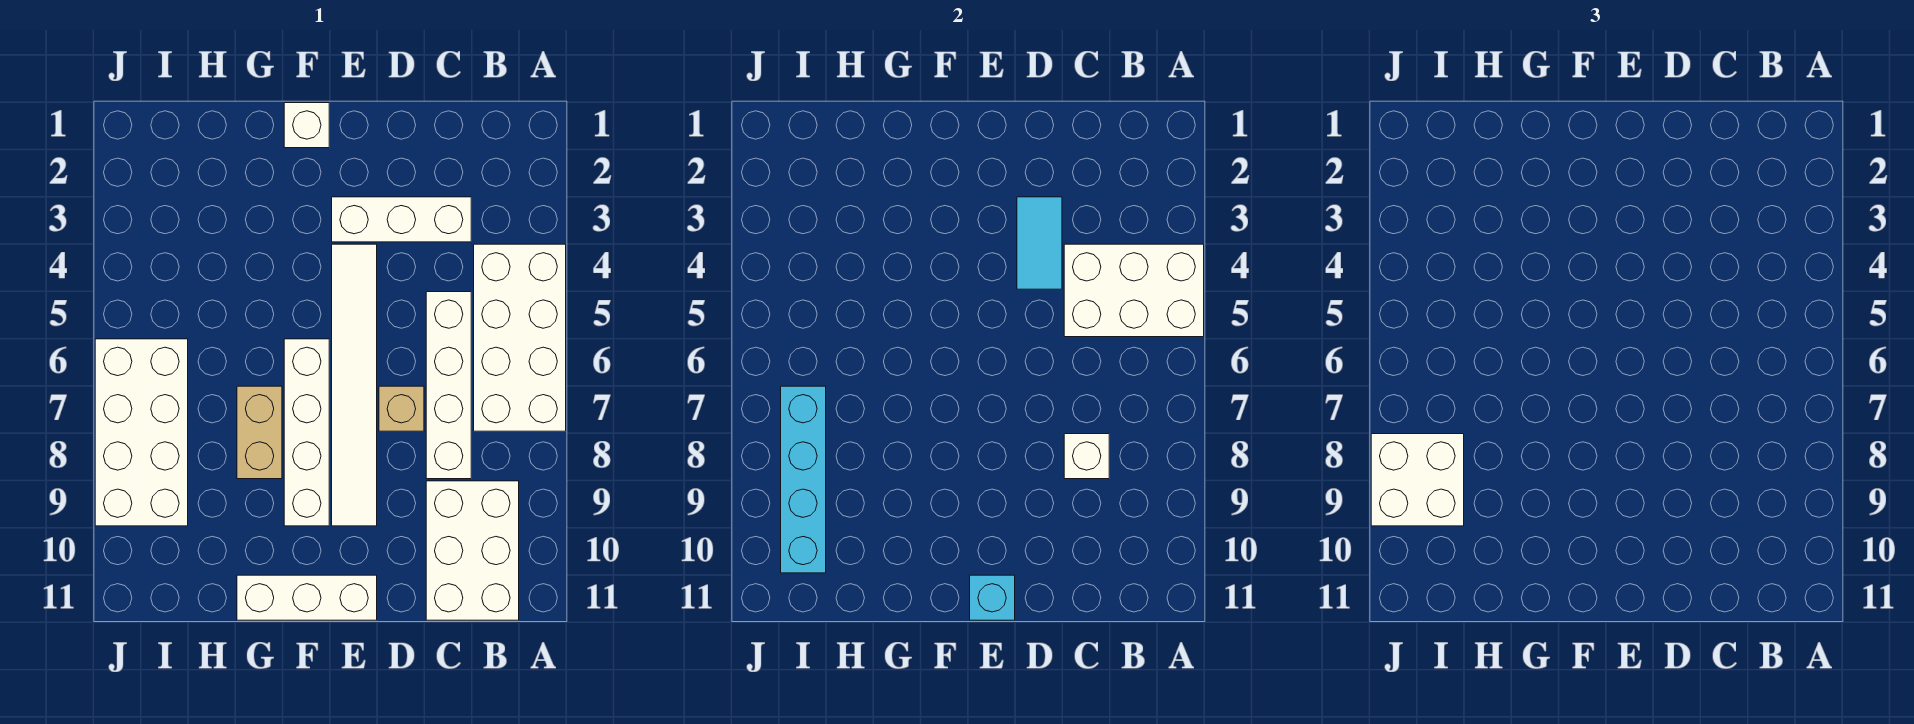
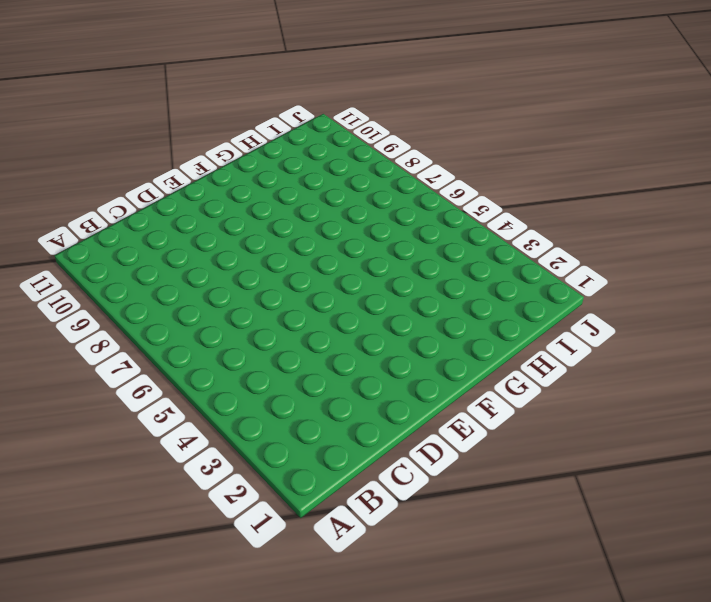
none -> white brick A4:B7 level 1
none -> white brick B9:C11 level 1
none -> white brick C3:E3 level 1

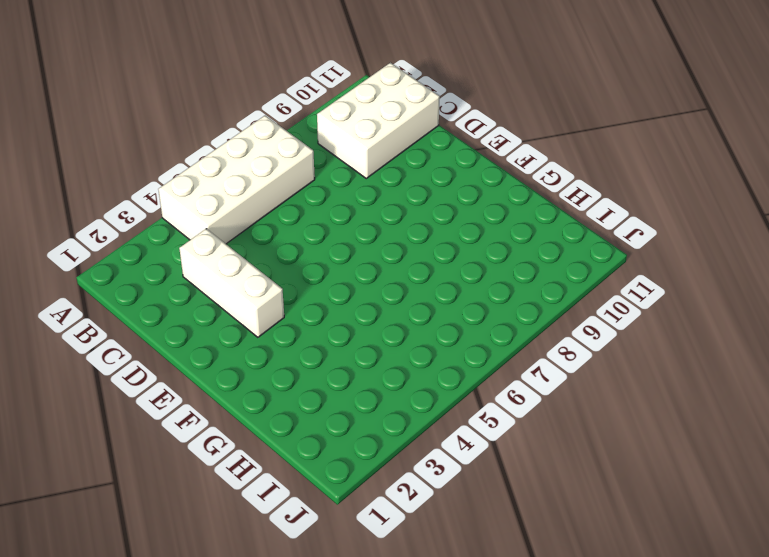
none -> white brick C5:C8 level 1
none -> tan brick D7 level 1
none -> white tile E4:E9 level 1

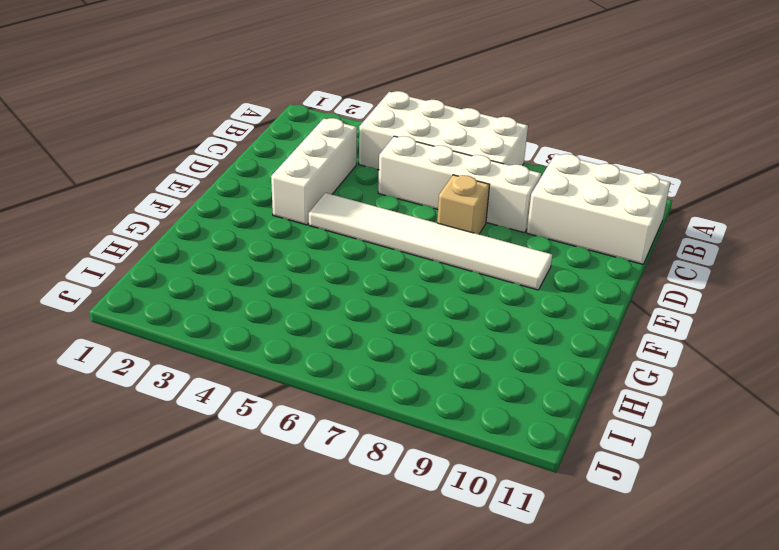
none -> white brick E11:G11 level 1
none -> white brick F1 level 1
none -> white brick F6:F9 level 1

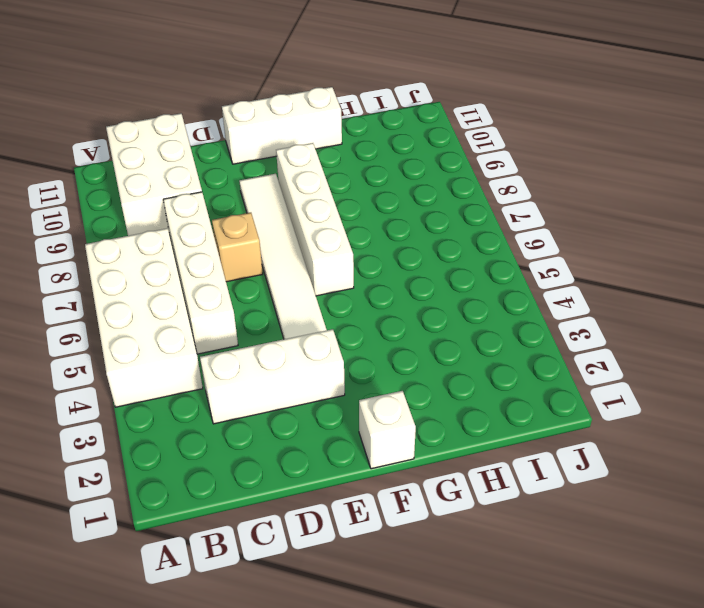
none -> tan brick G7:G8 level 1
none -> white brick I6:J9 level 1
none -> white brick A4:C5 level 2

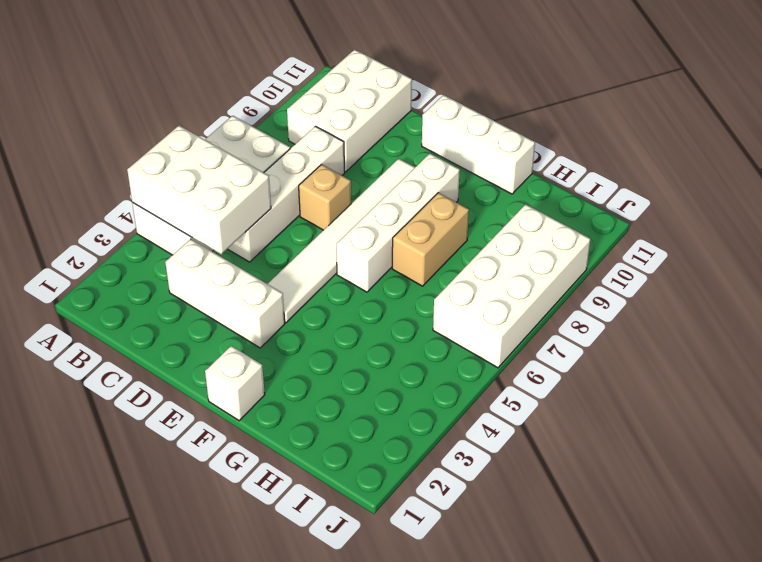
none -> white brick C8 level 2
none -> cyan tile D3:D4 level 2
none -> cyan brick E11 level 2

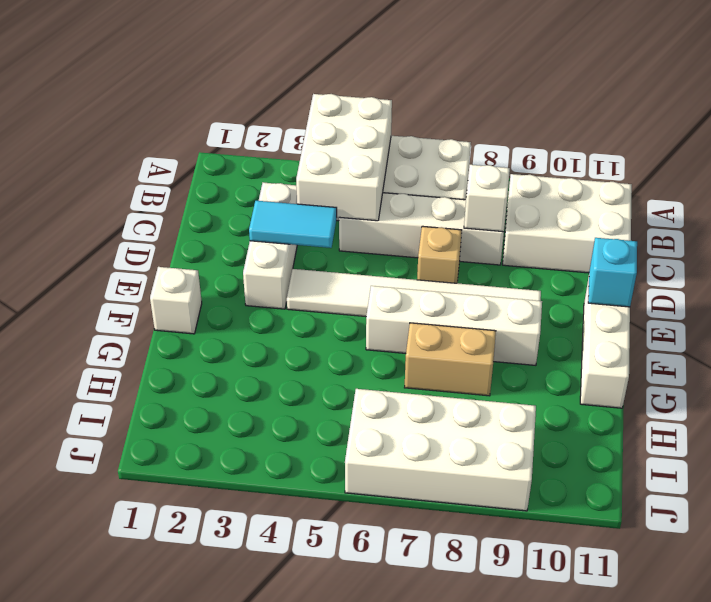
none -> cyan brick I7:I10 level 2
none -> white brick I8:J9 level 3

